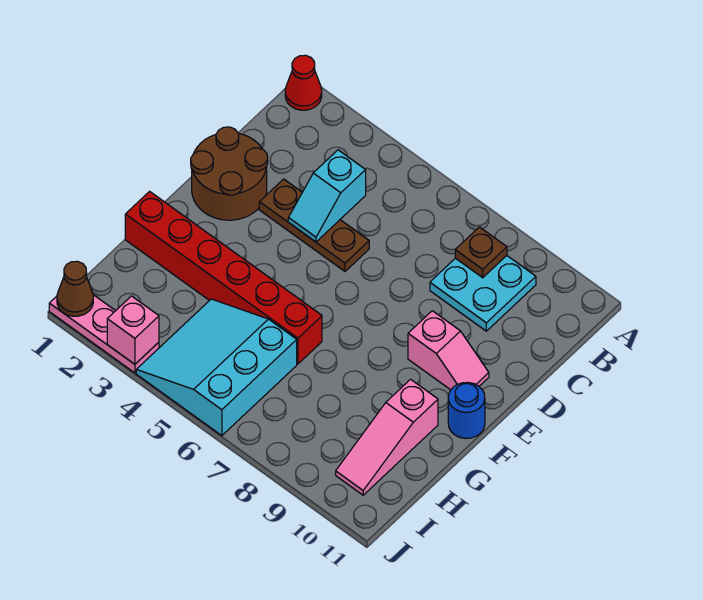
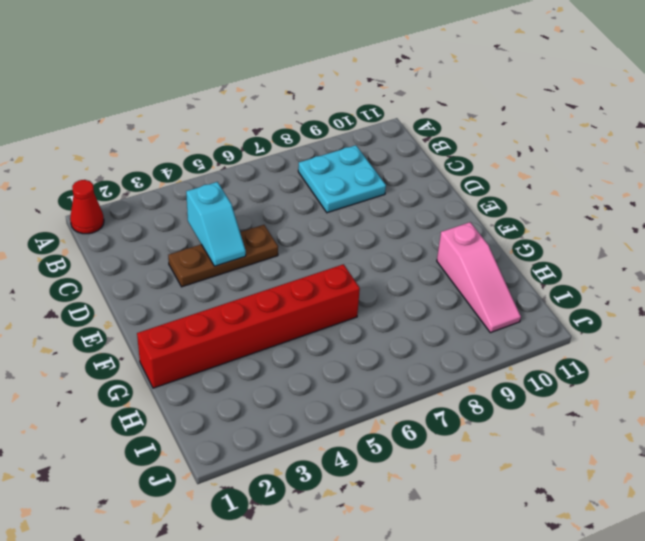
none -> brown round brick D1:E2 level 1
none -> pink slope E9:E10 level 1 top 9
none -> blue round brick F11 level 1

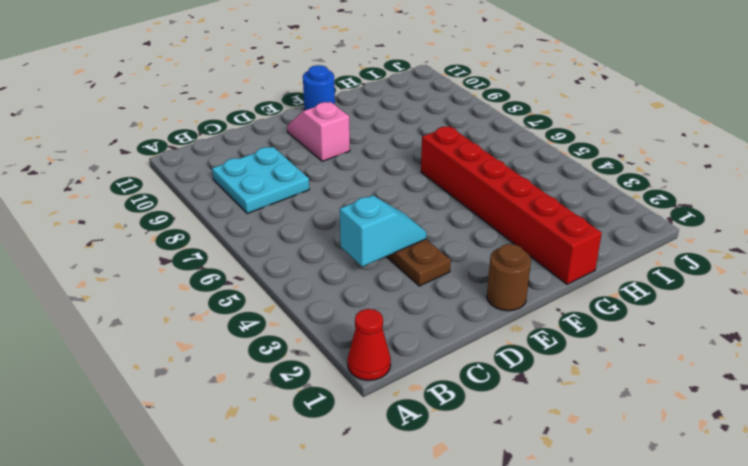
brown round brick E1 level 1 -> brown round brick D1:E2 level 1
none -> pink slope G10:I10 level 1 top G
none -> cyan slope H4:J6 level 1 top 6
none -> pink plate J1:J3 level 1

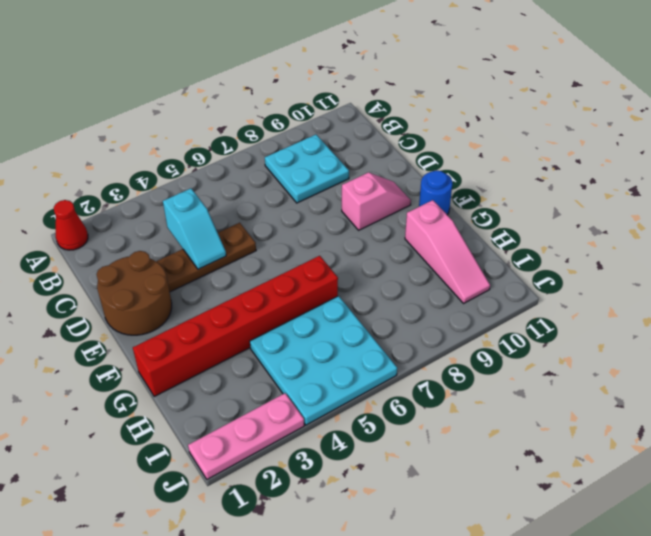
cyan plate H4:J6 level 1 -> cyan slope H4:J6 level 1 top 6
none -> brown plate B8 level 2
none -> brown cone J1 level 2
none -> pink brick J3 level 2

